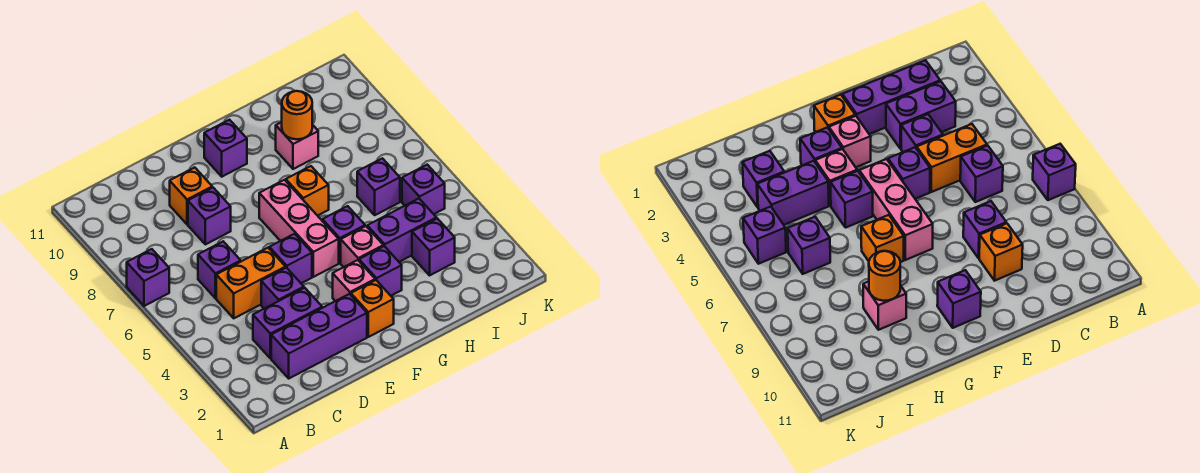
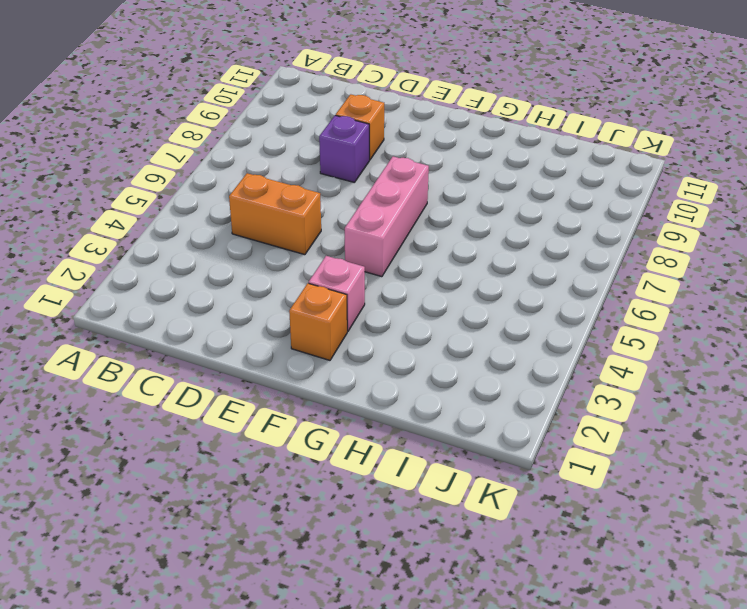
none -> purple brick A7 level 1
none -> purple brick C2:E2 level 1
none -> purple brick C3:D3 level 1

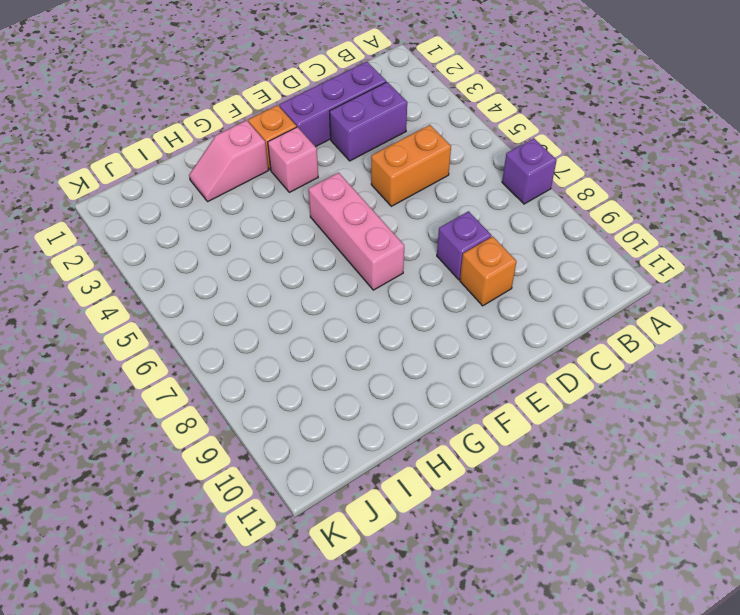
pink slope G2:H2 level 1 top G -> none
none -> purple brick C6 level 1
none -> purple brick D4 level 1
none -> purple brick E5 level 1

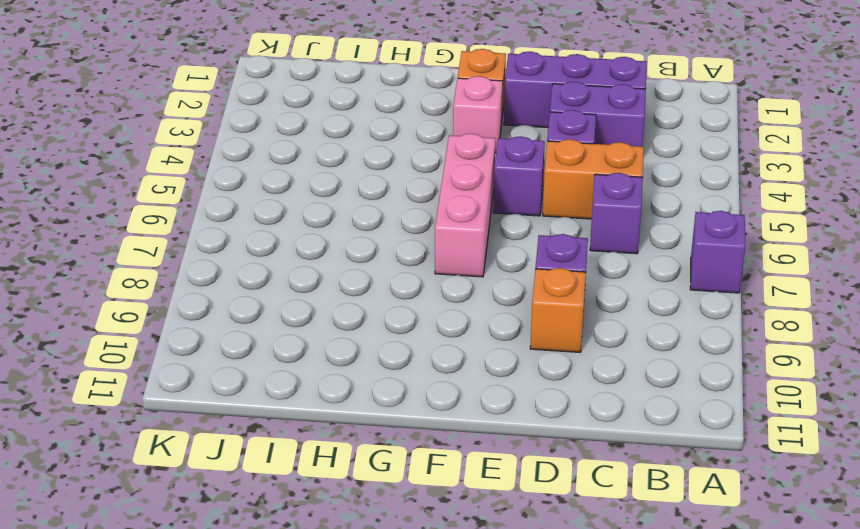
none -> purple brick F10 level 1
none -> purple brick G3 level 1
none -> pink brick G4 level 1

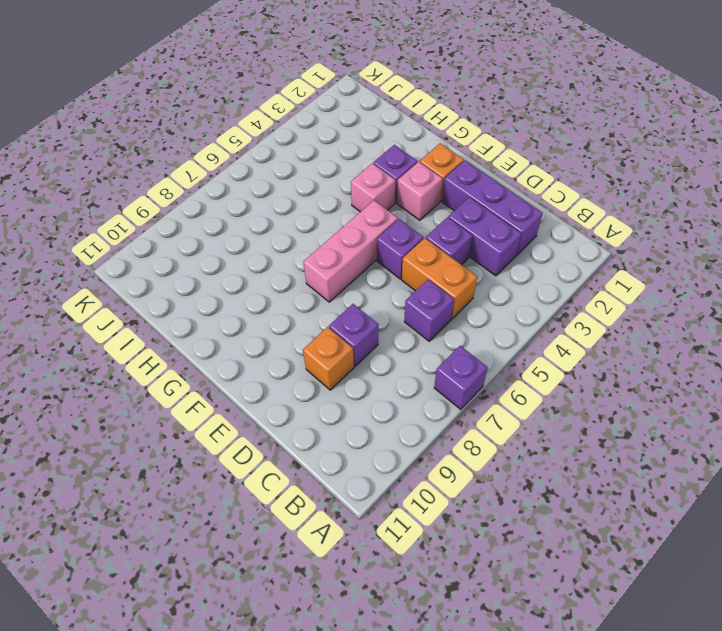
none -> purple brick F10 level 1
none -> purple brick G5 level 1
none -> orange brick G7 level 1

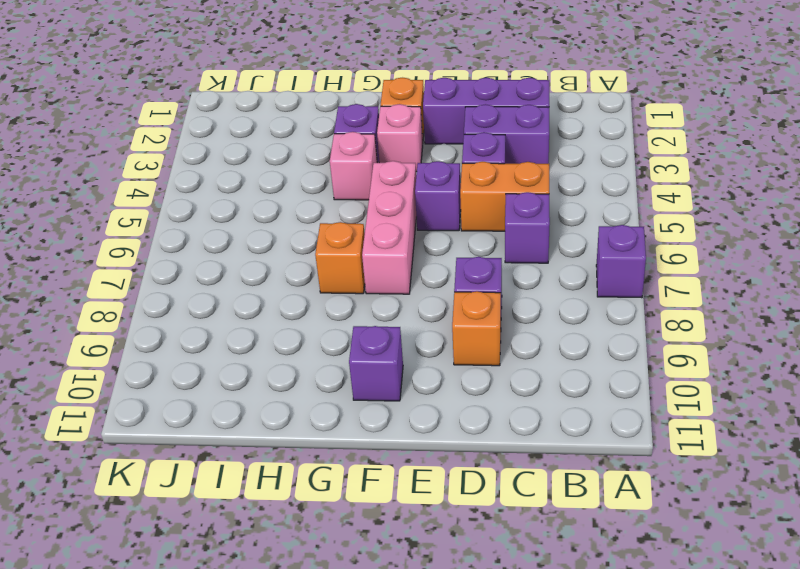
none -> purple brick G5 level 1
none -> purple brick H4:I4 level 1
none -> pink brick H9 level 1

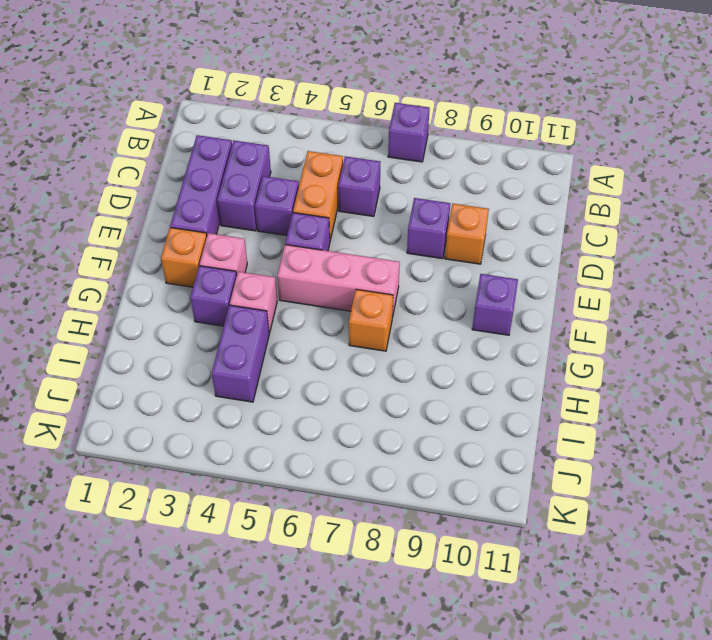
none -> purple brick G5 level 1
none -> pink brick H9 level 1
none -> purple brick I3 level 1

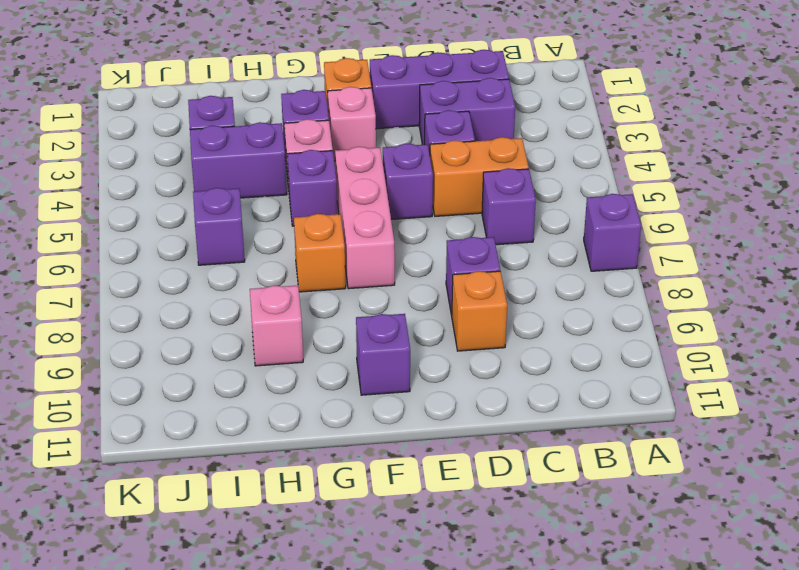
none -> purple brick J5 level 1
none -> orange round brick H9 level 2

